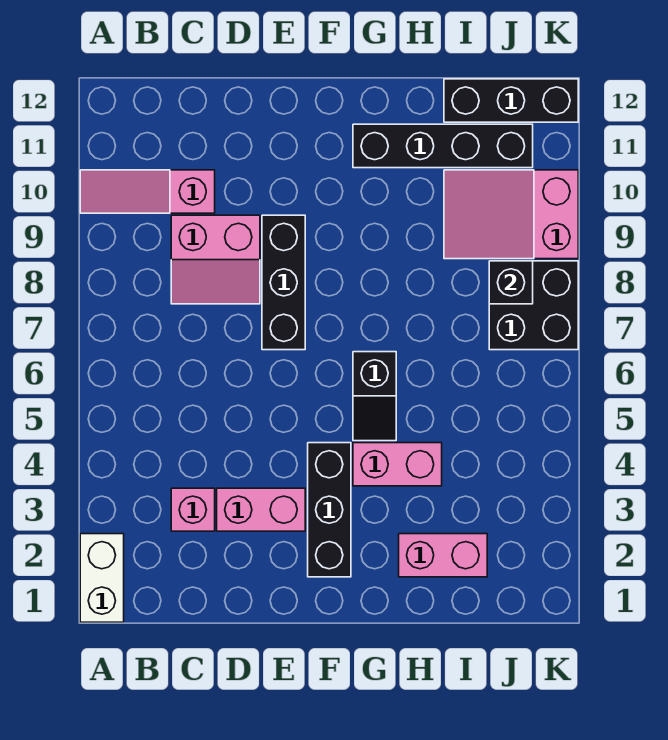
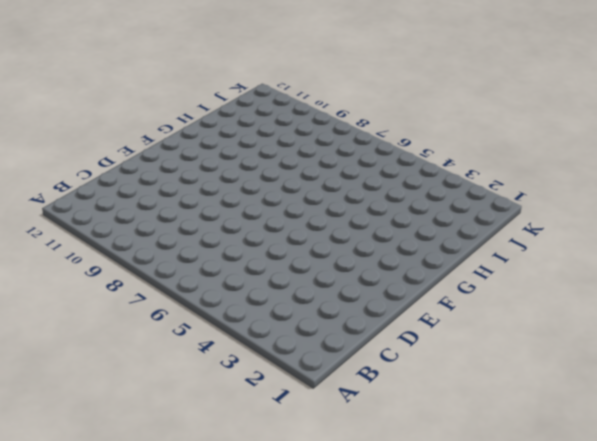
none -> white brick A1:A2 level 1
none -> pink slope A10:C10 level 1 top C
none -> pink brick C3 level 1

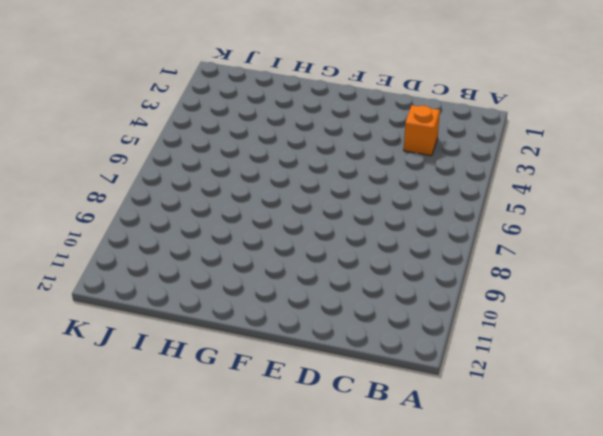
orange brick C3 level 1 -> pink brick C3 level 1
none -> white brick A1:A2 level 1
none -> pink slope A10:C10 level 1 top C
none -> pink slope C8:D9 level 1 top 9

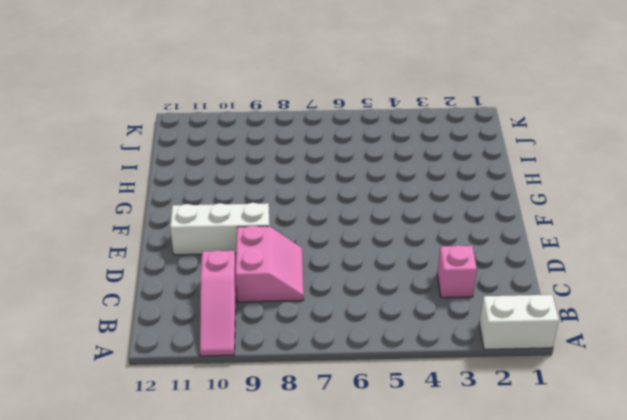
white brick E9:E11 level 1 -> black brick E7:E9 level 1
none -> pink brick D3:E3 level 1
none -> black brick F2:F4 level 1
none -> pink brick G4:H4 level 1

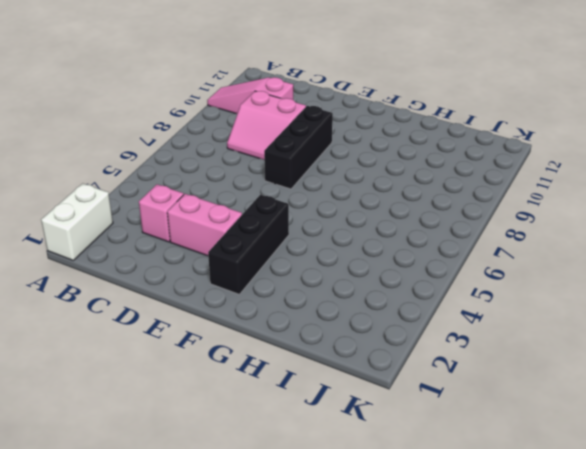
none -> pink brick G4:H4 level 1
none -> black slope G5:G6 level 1 top 6
none -> black brick G11:J11 level 1

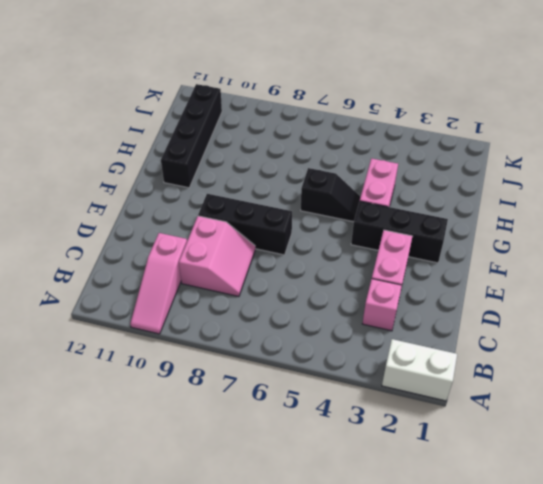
none -> pink brick H2:I2 level 1
none -> pink slope I9:K10 level 1 top K
none -> black brick I12:K12 level 1

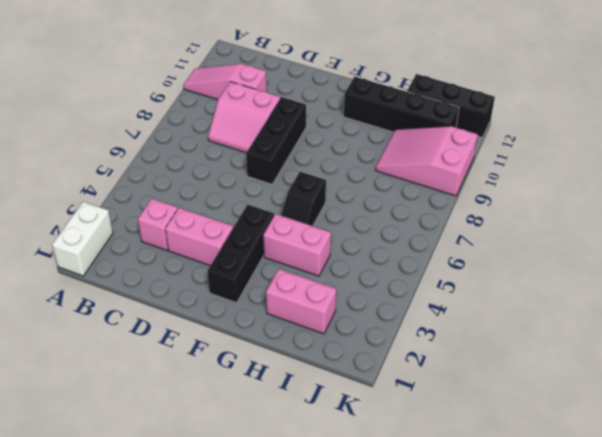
none -> black brick J7:K8 level 1
none -> black brick J8 level 2

